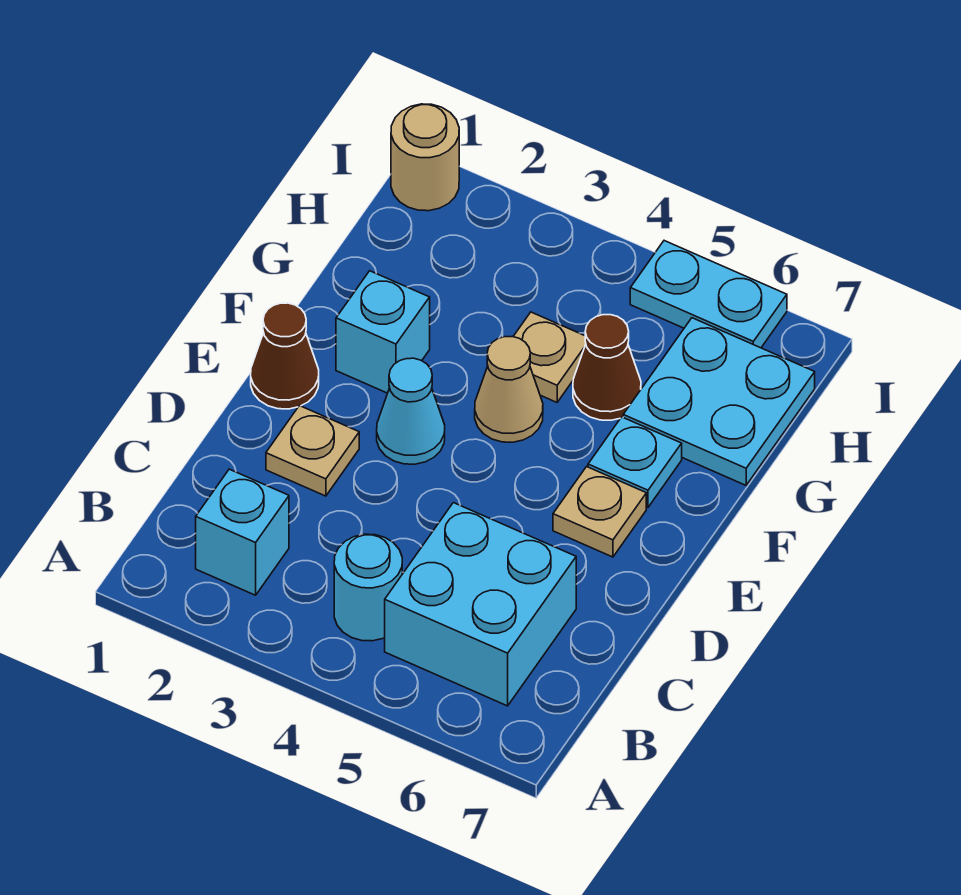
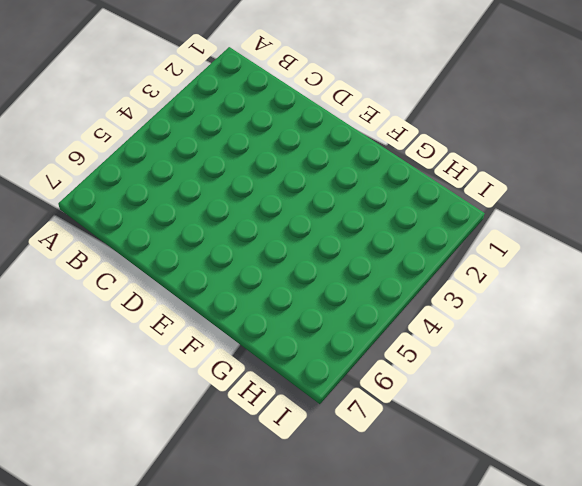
none -> cyan brick B2 level 1
none -> cyan round brick B4 level 1
none -> cyan brick B5:C6 level 1

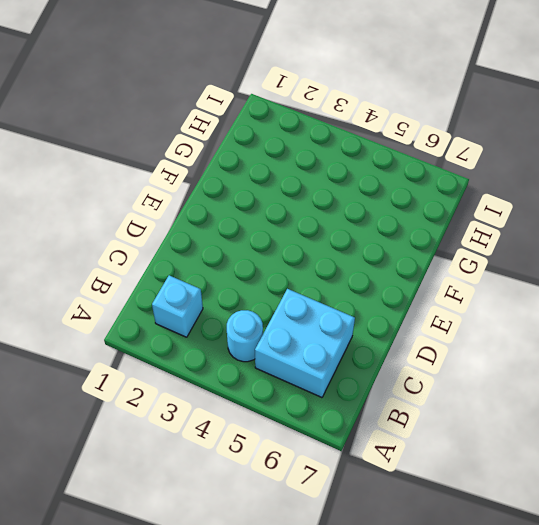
none -> tan plate D2 level 1
none -> brown cone E1 level 1
none -> cyan cone E3 level 1

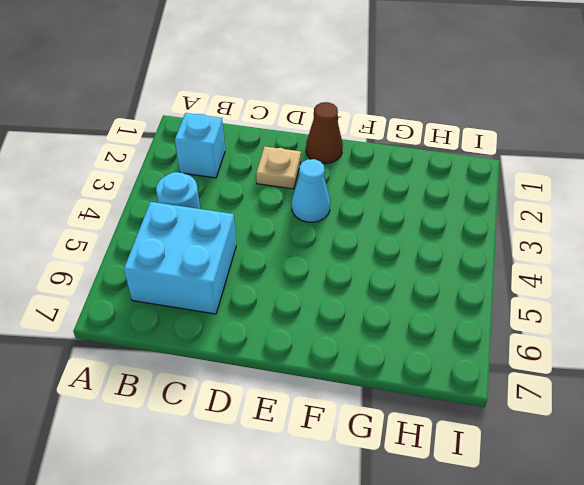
none -> tan plate E6 level 1
none -> cyan brick F2 level 1
none -> tan cone F4 level 1

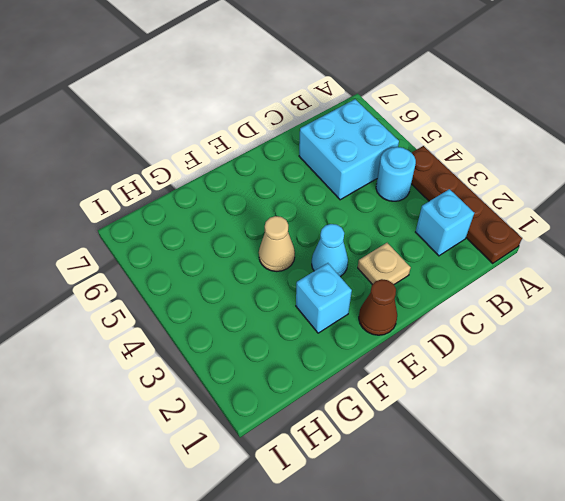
brown plate A1:A4 level 1 -> none
none -> tan plate E6 level 1
none -> cyan plate F6 level 1
none -> tan plate G4 level 1

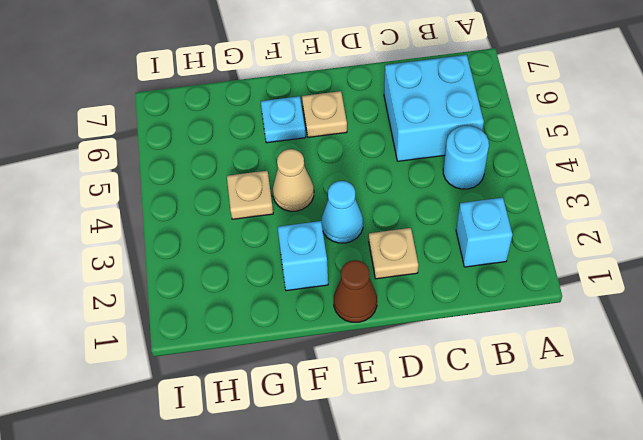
none -> brown cone G5 level 1
none -> cyan plate G6:H7 level 1
none -> tan round brick I1 level 1

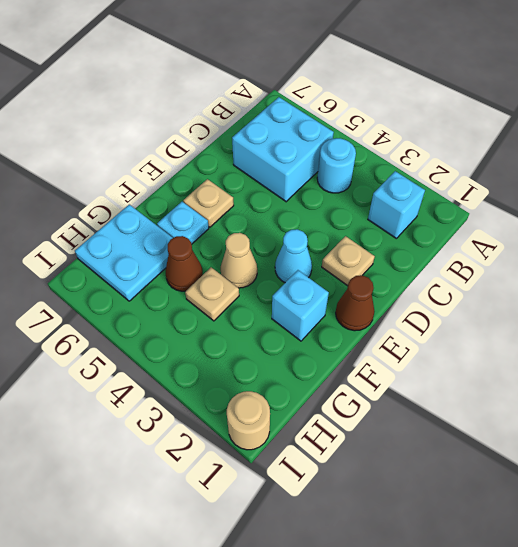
none -> cyan plate I5:I6 level 1

